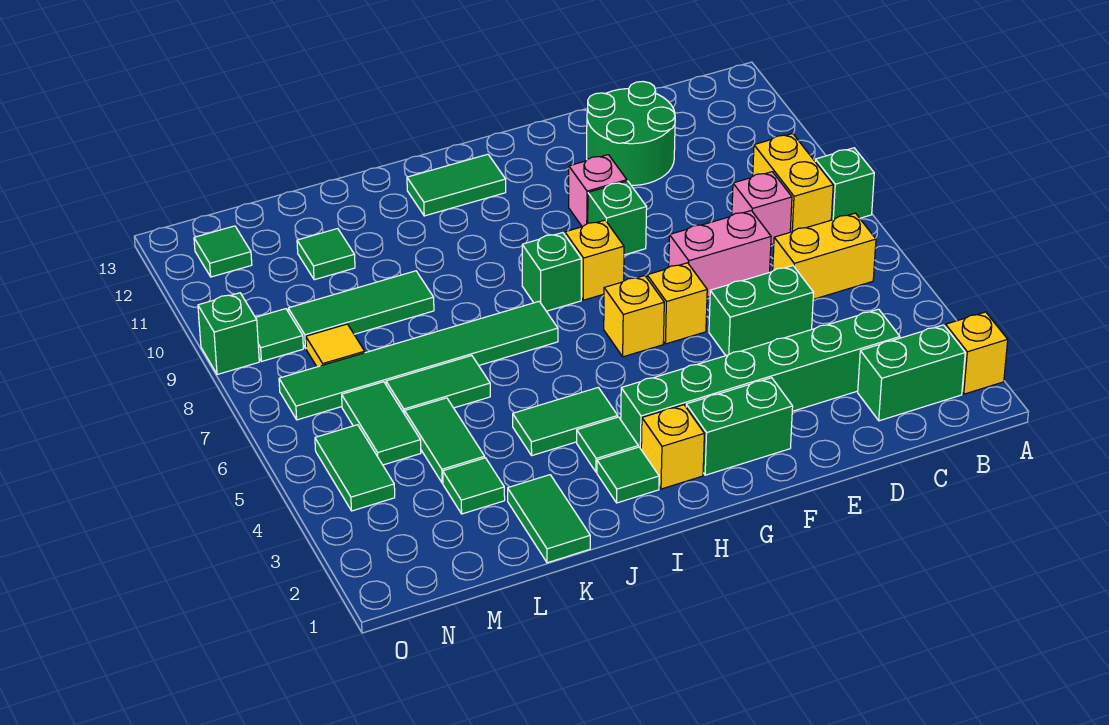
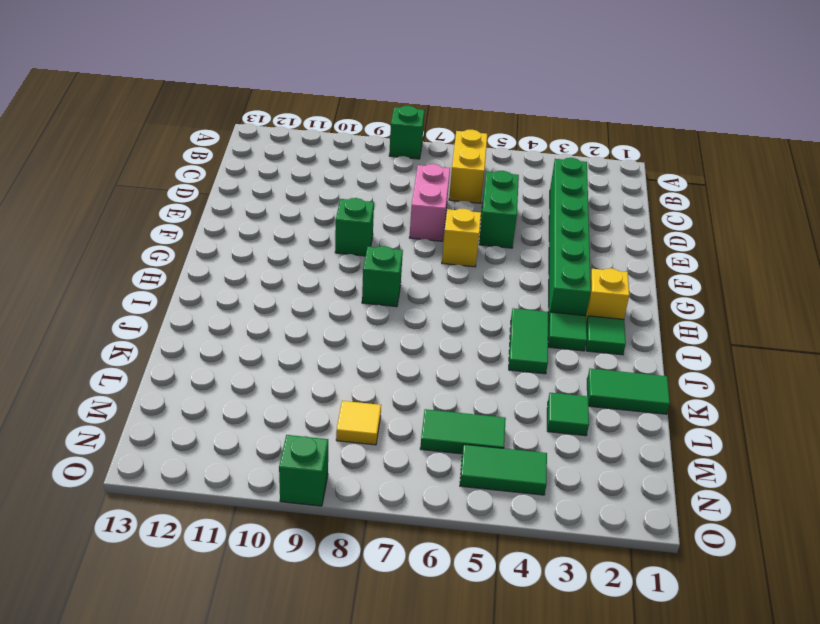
none -> yellow brick A2 level 1
none -> green brick B2:C2 level 1
none -> yellow brick B8:B9 level 1
none -> pink brick C8 level 1

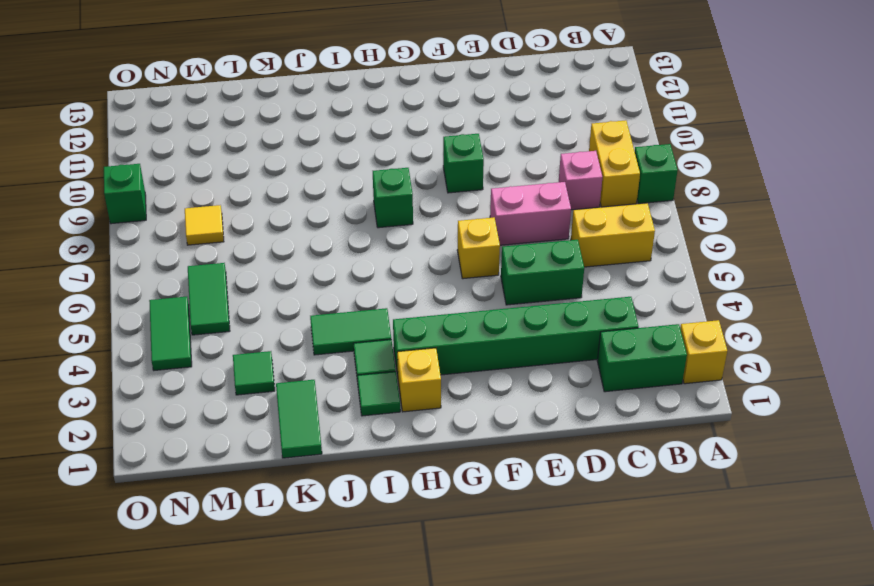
none -> green round brick D11:E12 level 1
none -> green brick F2:G2 level 1
none -> pink brick F10 level 1
none -> yellow brick G6 level 1

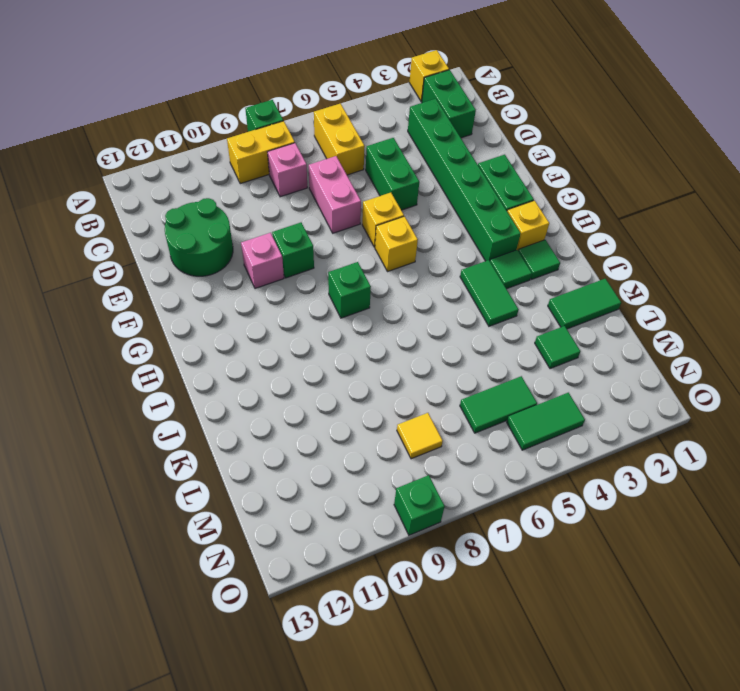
none -> yellow brick G8 level 1
none -> green tile H12:I12 level 1
none -> green tile I7:N7 level 1
none -> green tile K6:L6 level 1

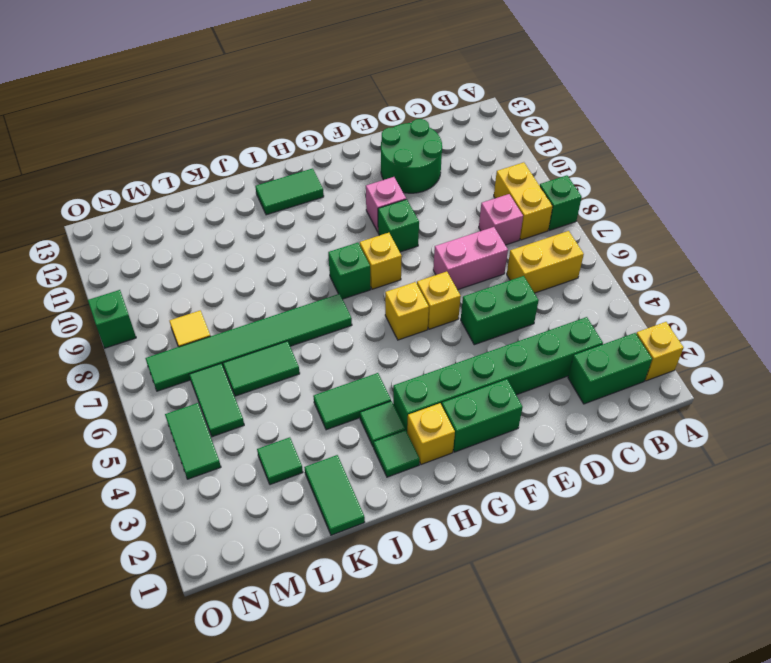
none -> green tile K9:M9 level 1
none -> green tile L4:L5 level 1
none -> green tile L11 level 1
none -> green tile N9 level 1

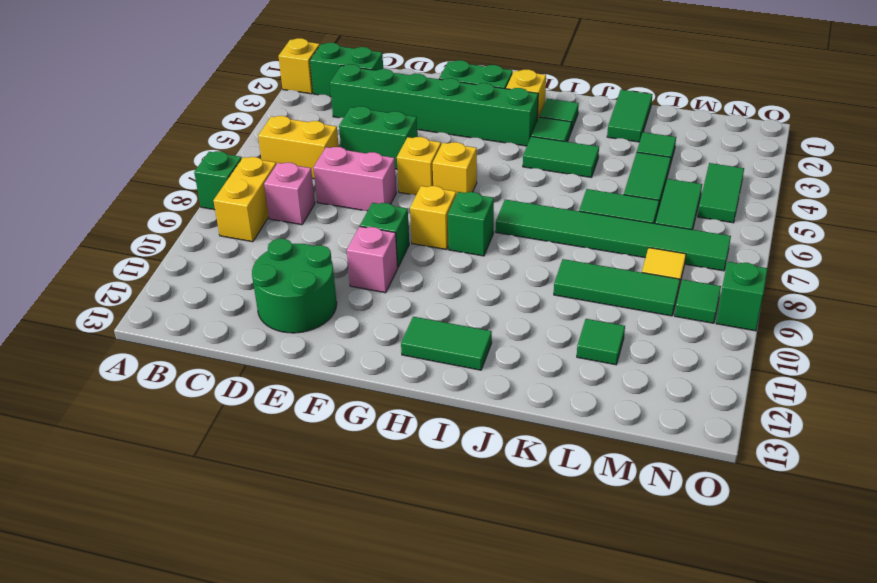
none -> green tile N12 level 1

